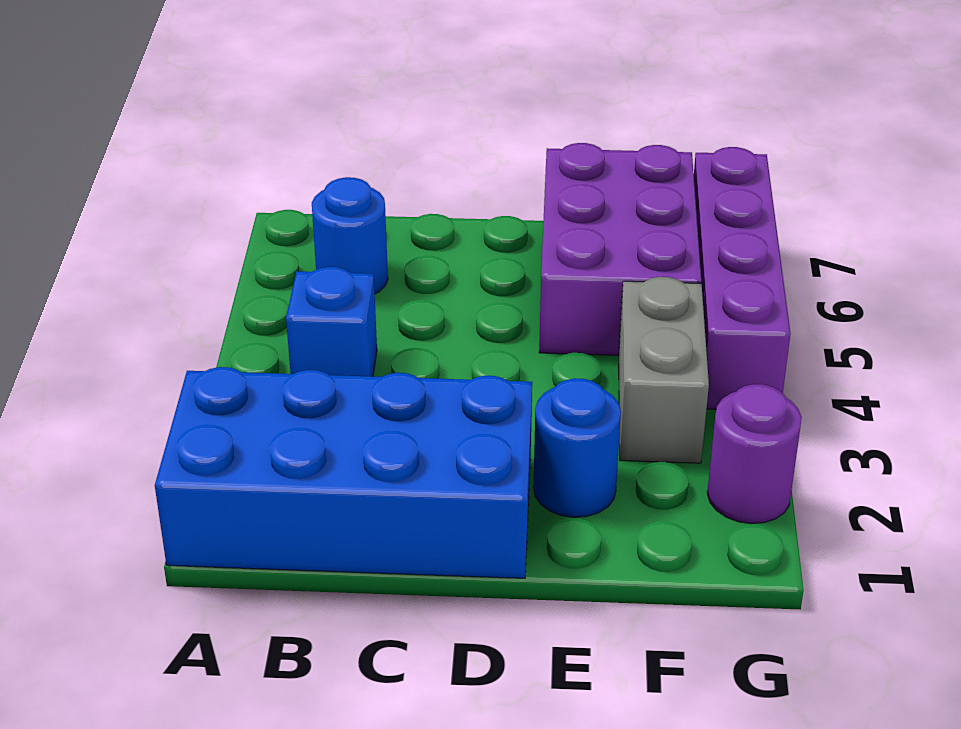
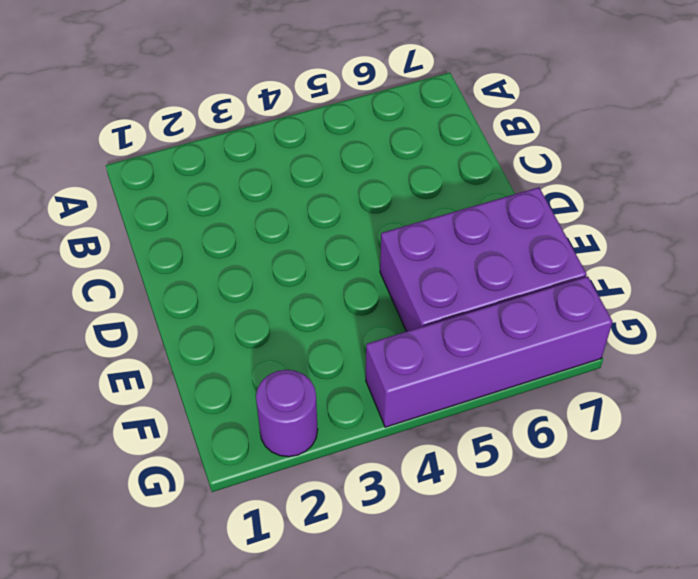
none -> blue brick A1:D2 level 1
none -> blue brick B4 level 1

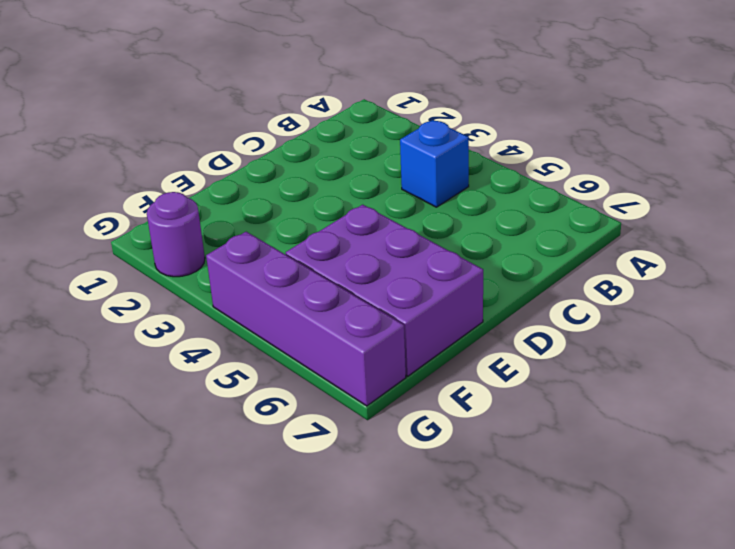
none -> blue brick A1:D2 level 1
none -> blue round brick B6 level 1

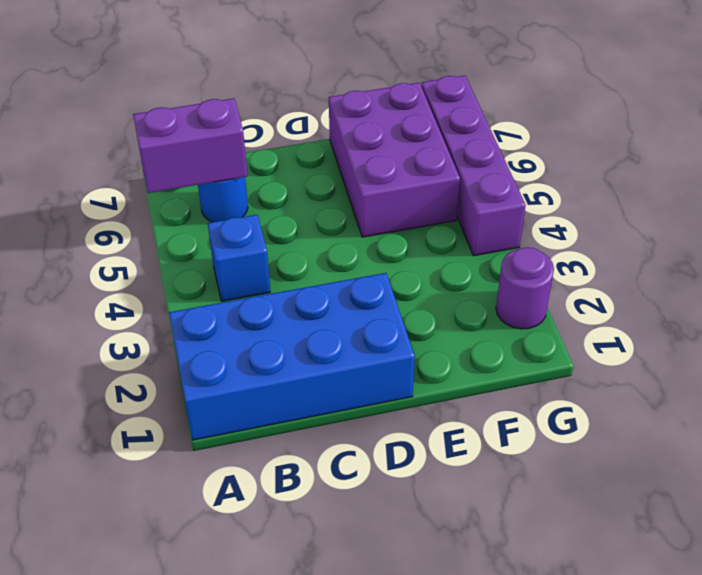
purple brick A6:B6 level 2 -> none
none -> blue round brick E2 level 1
none -> grey brick F3:F4 level 1

